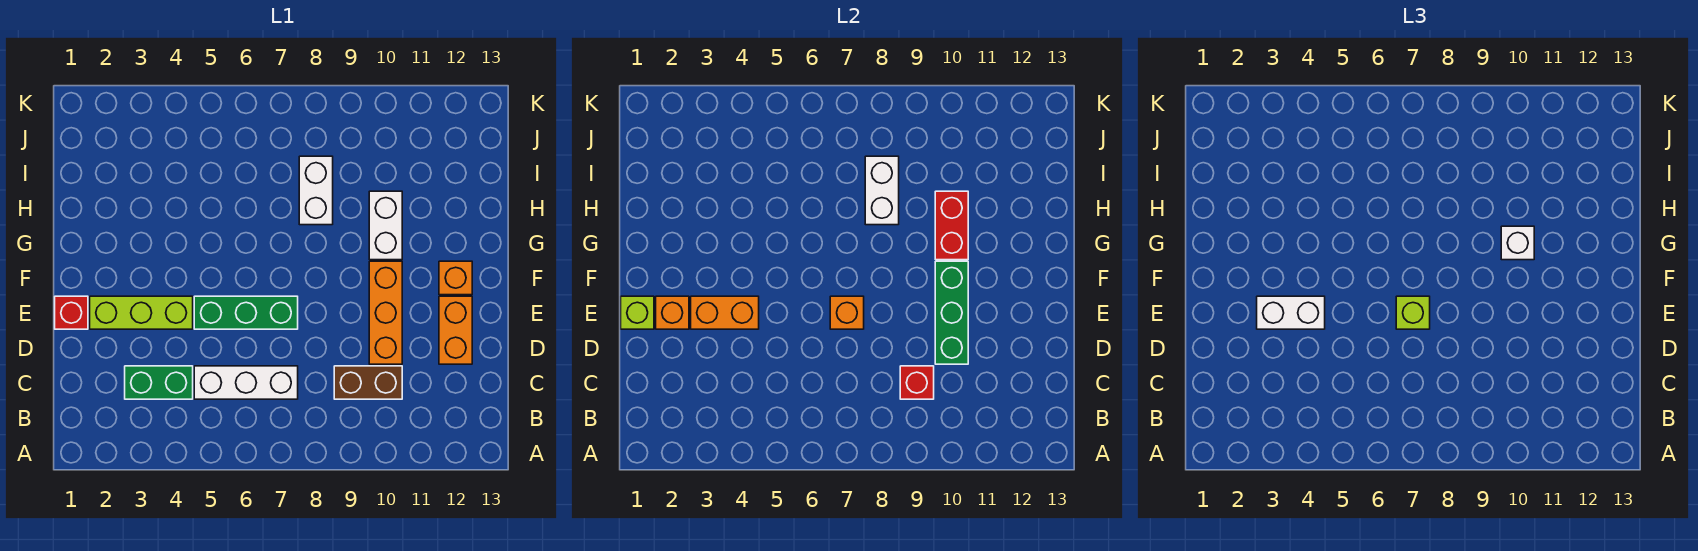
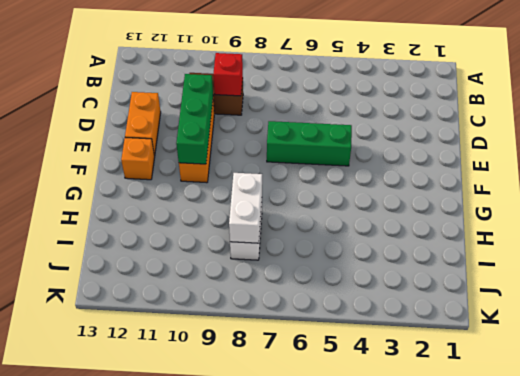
none -> green brick C3:C4 level 1
none -> white brick C5:C7 level 1
none -> red brick E1 level 1

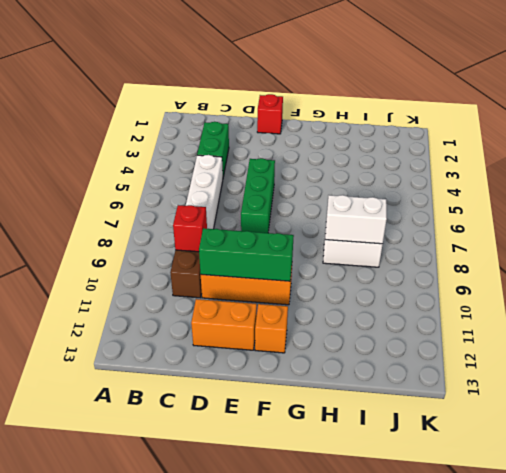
none -> lime brick E2:E4 level 1
none -> white brick G10:H10 level 1
none -> lime brick E1 level 2

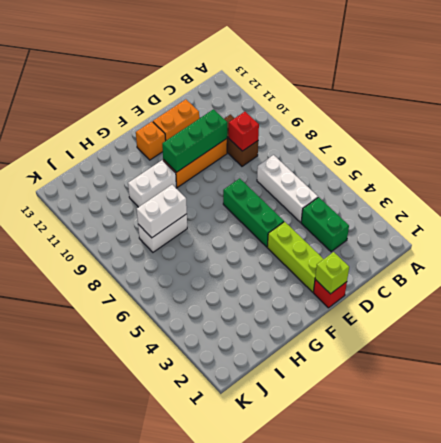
none -> orange brick E2 level 2
none -> orange brick E3:E4 level 2
none -> orange brick E7 level 2

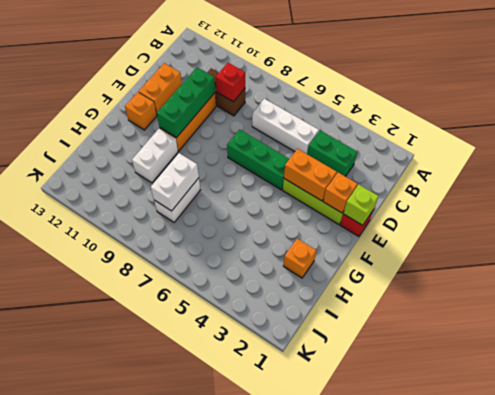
orange brick H2 level 1 -> orange brick E7 level 2
none -> red brick G10:H10 level 2
none -> white brick E3:E4 level 3
none -> lime brick E7 level 3

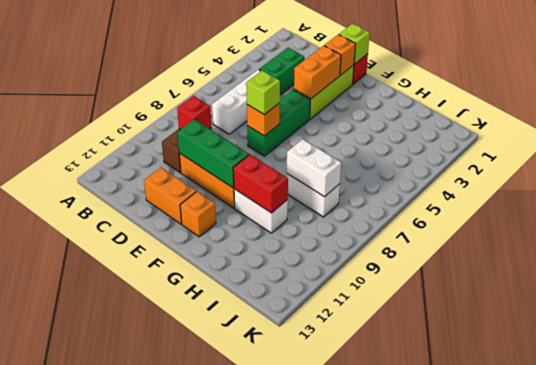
none -> white brick E3:E4 level 3
none -> white brick G10 level 3

